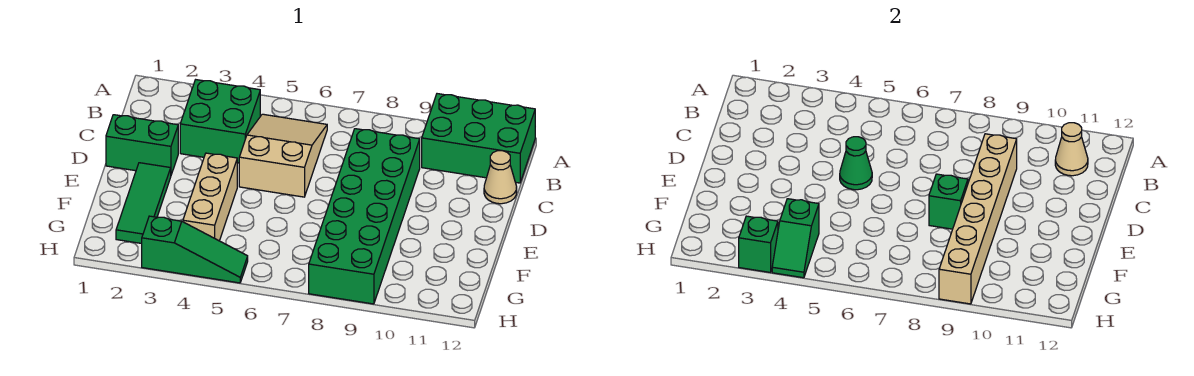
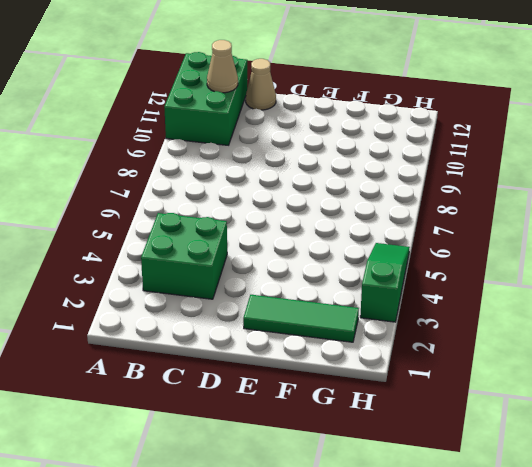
none -> tan slope B5:D6 level 1 top D
none -> green brick C8:H9 level 1
none -> green brick D1:D2 level 1

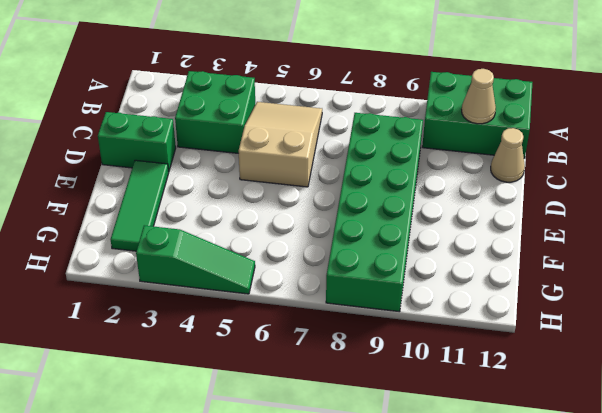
none -> tan brick E4:G4 level 1
none -> tan brick C9:H9 level 2
none -> green cone D5 level 2

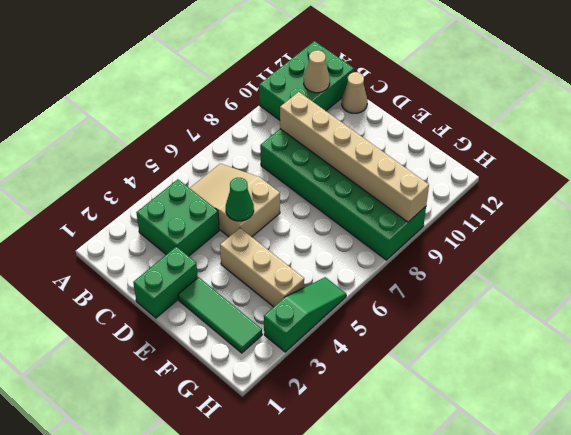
none -> green brick E8 level 2
none -> green slope G4:H4 level 2 top G
none -> green brick H3 level 2

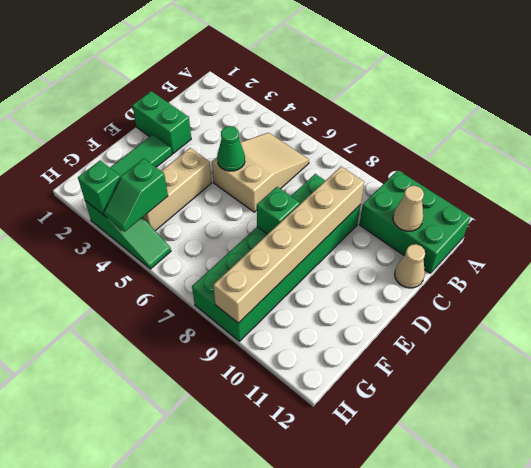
none -> green brick B3:C4 level 1

